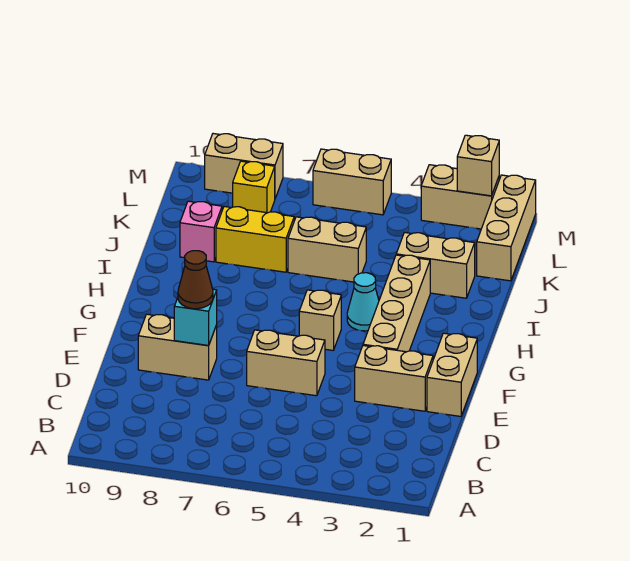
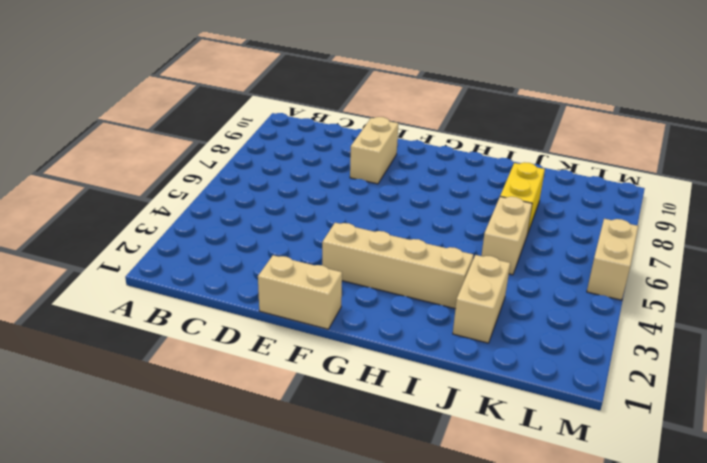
none -> tan brick E2:E3 level 1
none -> tan brick E5:E6 level 1
none -> tan brick G5 level 1

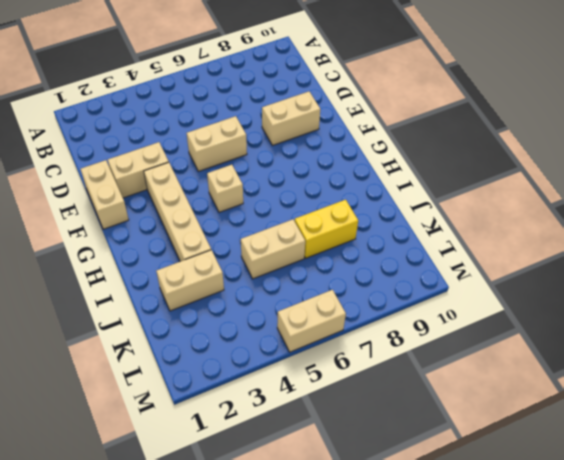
none -> cyan cone H4 level 1
none -> pink brick J9 level 1
none -> tan brick K1:M1 level 1

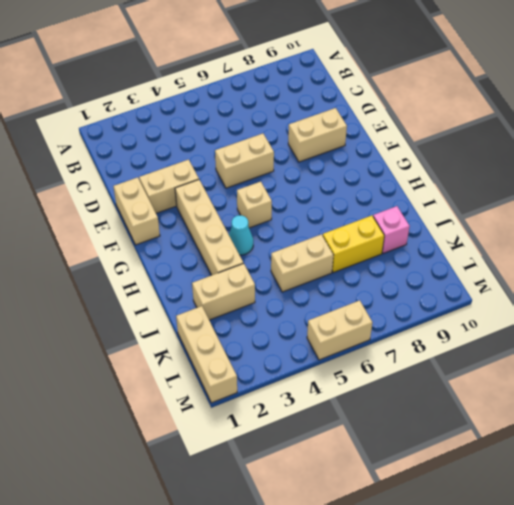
none -> yellow brick L8 level 1
none -> tan brick M2:M3 level 1
none -> tan brick M8:M9 level 1

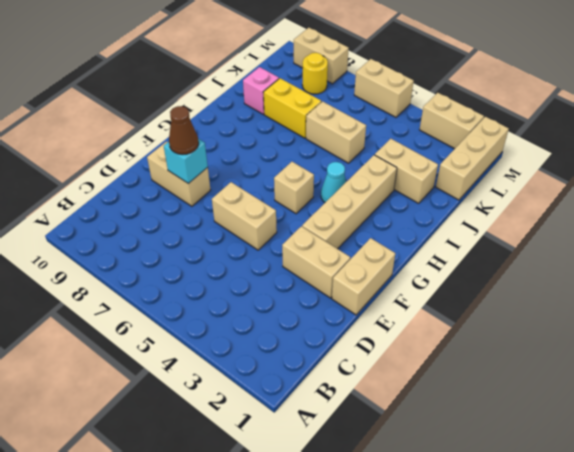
yellow round brick L8 level 1 -> yellow brick L8 level 1
none -> tan brick M2 level 2

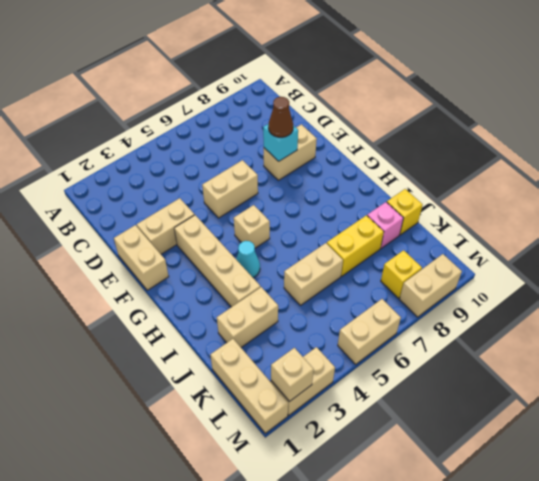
yellow brick J10 level 1 -> none

